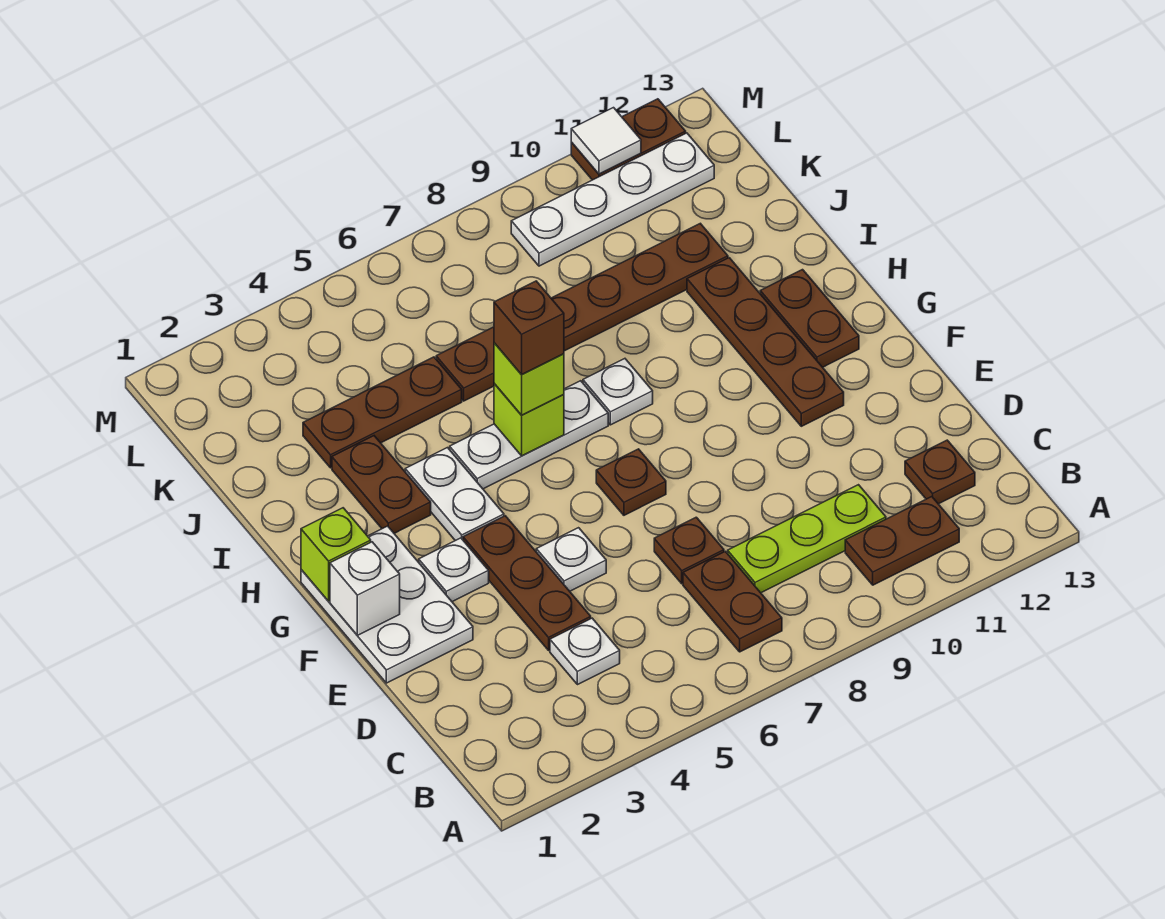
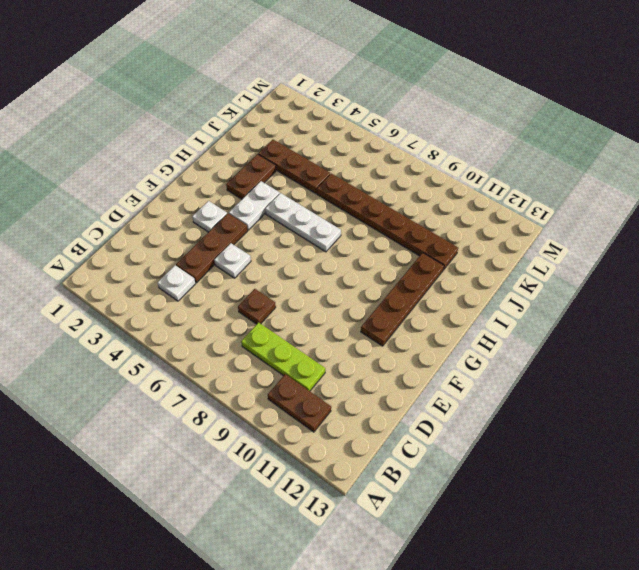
none -> brown plate B7:C7 level 1
none -> brown plate C12 level 1
none -> white plate E1:G2 level 1

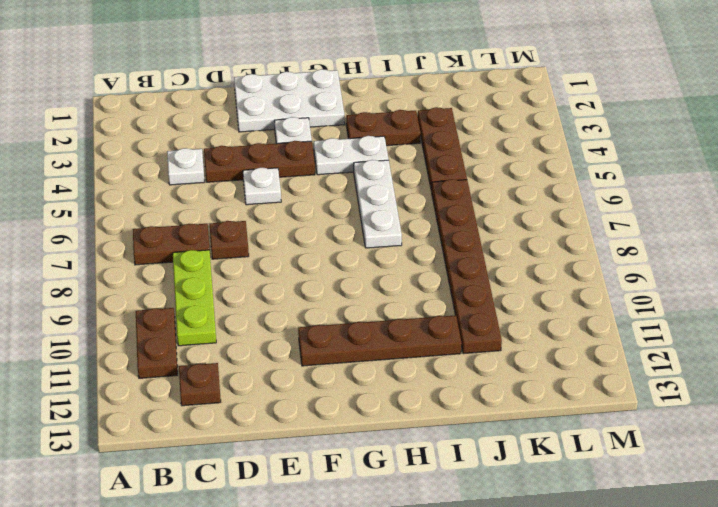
none -> brown plate F7 level 1
none -> brown plate G12:H12 level 1
none -> white plate H8 level 1

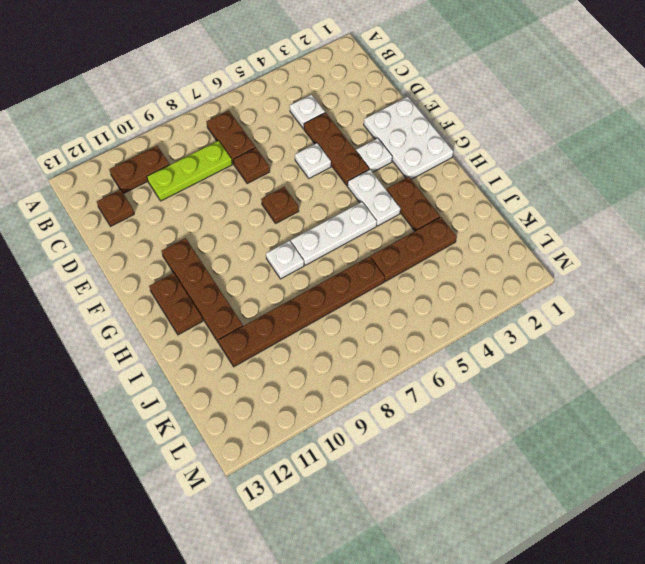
none -> white plate L9:L12 level 1
none -> brown plate M11:M12 level 1
none -> white brick F1 level 2

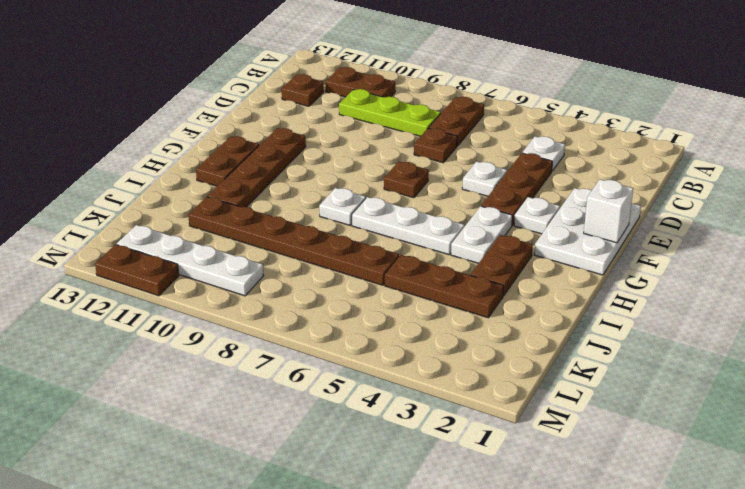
none -> lime brick G1 level 2
none -> lime brick H6 level 2
none -> white tile M11 level 2

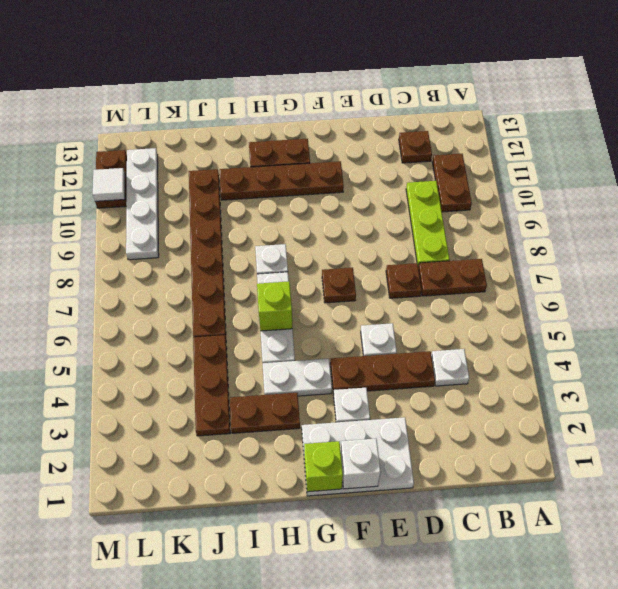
none -> lime brick H6 level 3
none -> brown brick H6 level 4

